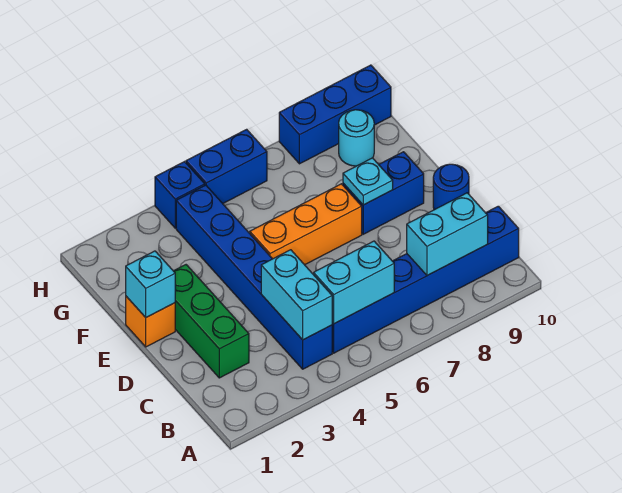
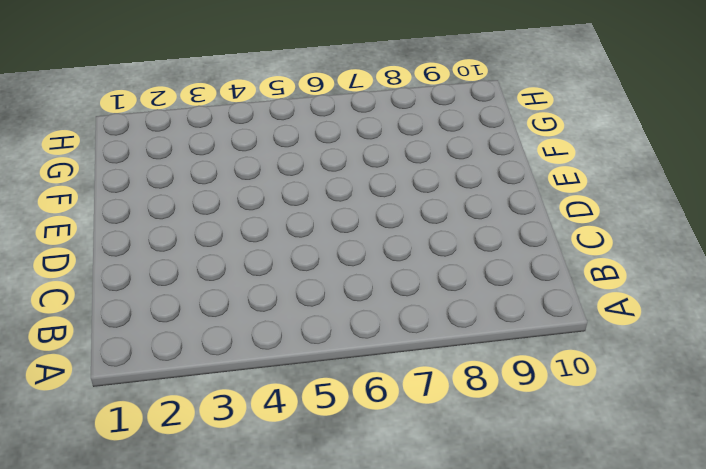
none -> blue brick B4:G4 level 1
none -> blue brick B5:B10 level 1
none -> green brick C2:E2 level 1

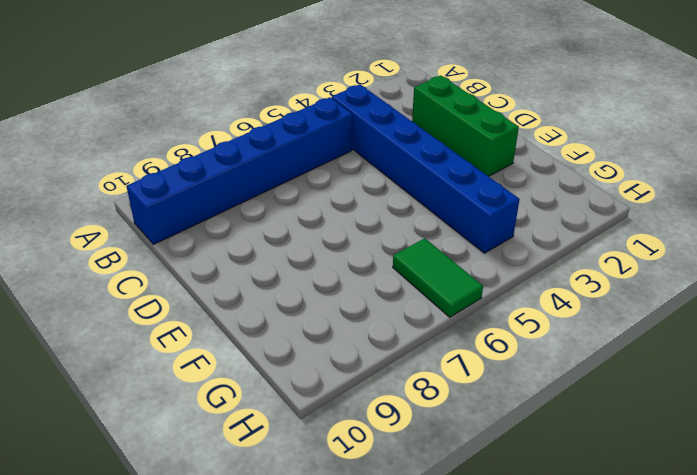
green tile G6:H6 level 1 -> blue brick H5:H6 level 1
none -> blue round brick D10 level 1
none -> orange brick E1 level 1
none -> orange brick E5:E7 level 1

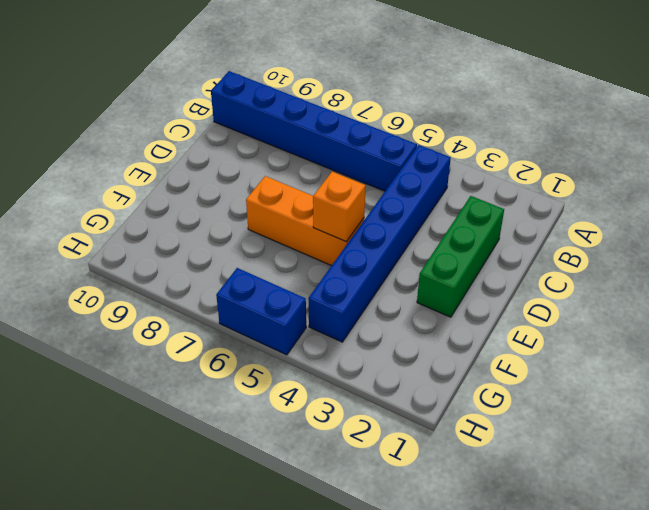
orange brick E5 level 2 -> orange brick E1 level 1
none -> blue round brick D10 level 1
none -> blue brick E8:E9 level 1
none -> cyan round brick G9 level 1

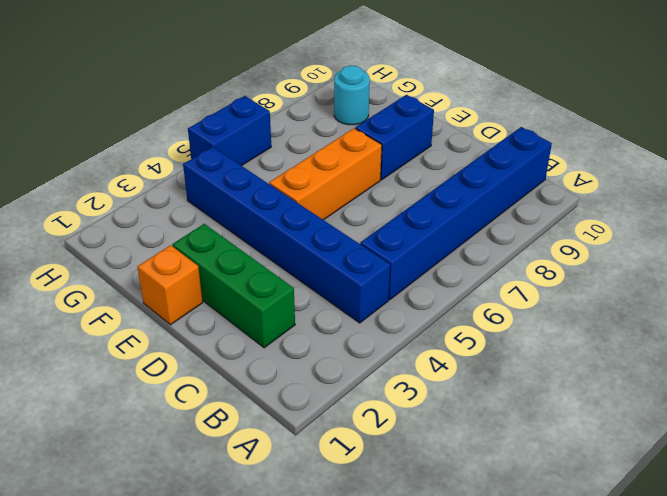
none -> blue round brick D10 level 1
none -> blue brick H4 level 1
none -> blue brick H8:H10 level 1

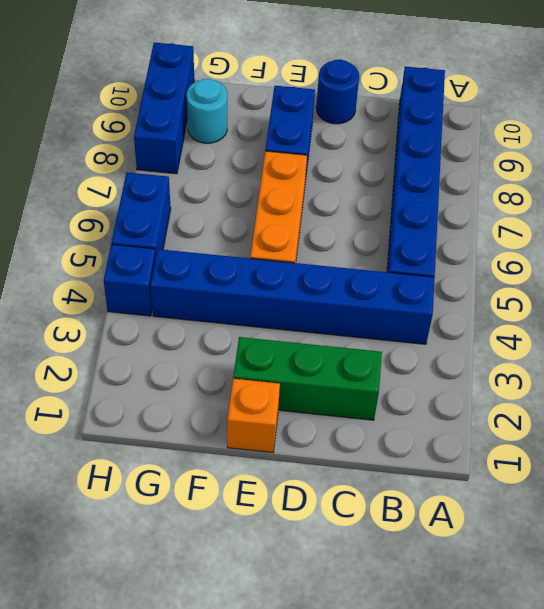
none -> cyan brick B4:C4 level 2
none -> cyan brick B5:B6 level 2
none -> cyan brick B8:B9 level 2

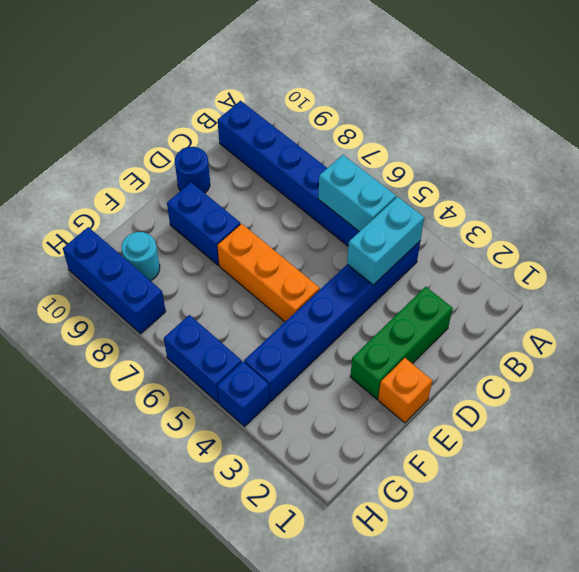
none -> cyan brick B8:B9 level 2
none -> cyan brick E1 level 2
none -> cyan plate E8 level 2

